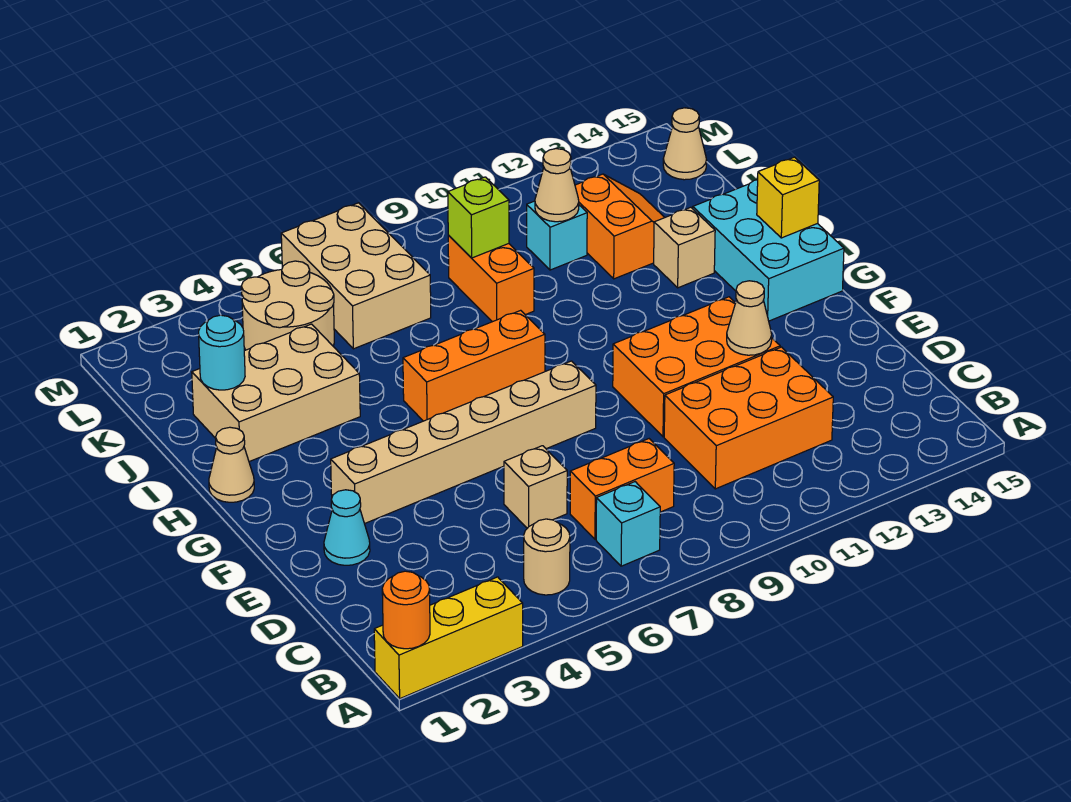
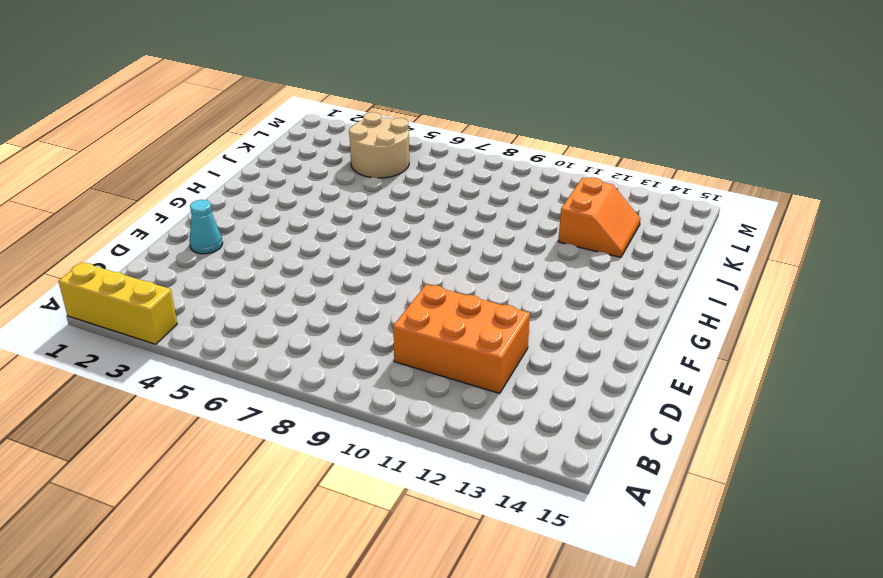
none -> tan round brick B5 level 1
none -> cyan brick B7 level 1
none -> orange brick C7:C8 level 1

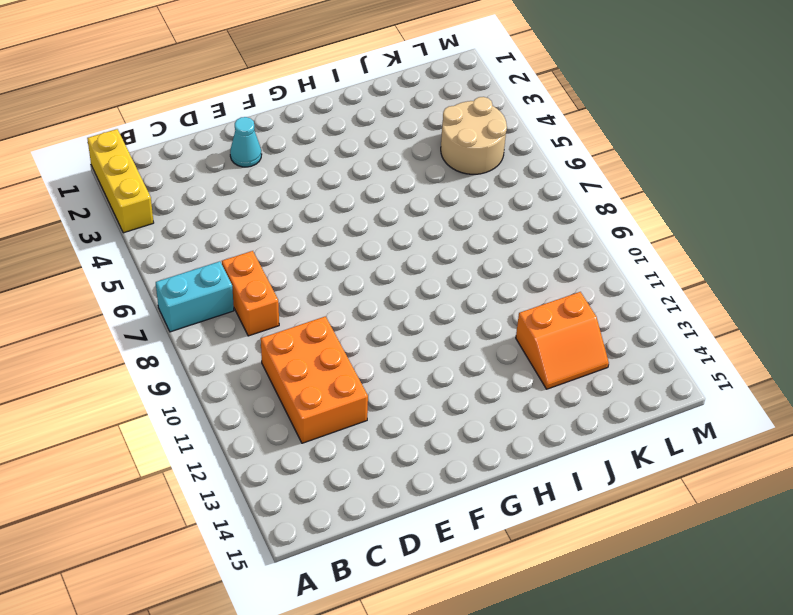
cyan brick A7:B7 level 1 -> cyan brick B7 level 1
none -> tan round brick B5 level 1
none -> tan brick D6 level 1
none -> orange brick E10:F12 level 1

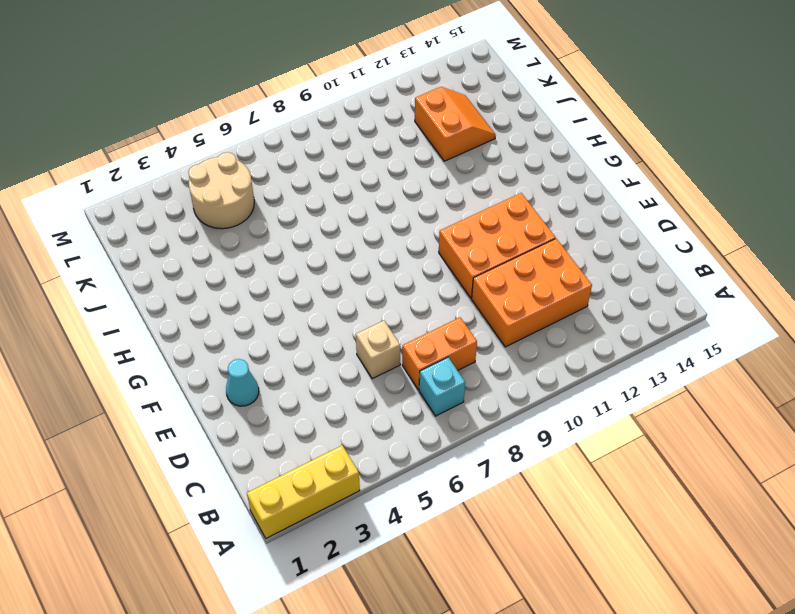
none -> tan round brick B5 level 1
none -> tan brick F3:F8 level 1
none -> cyan brick G14:I15 level 1

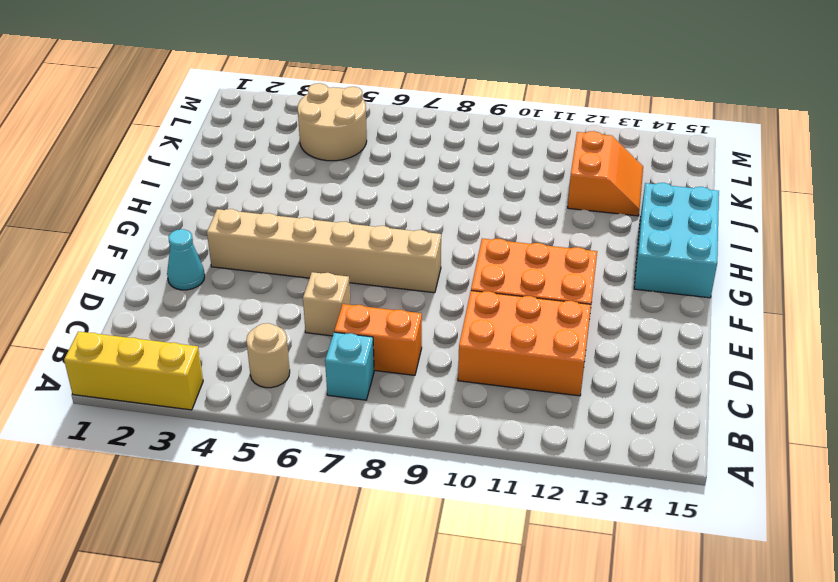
none -> tan cone H1 level 1
none -> orange brick H6:H8 level 1
none -> tan brick I2:J4 level 1

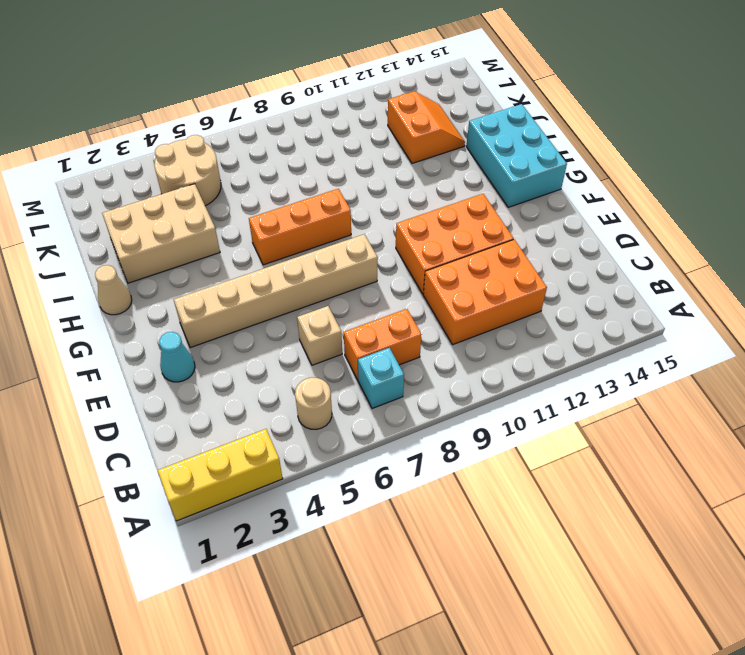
none -> tan brick I13 level 1
none -> orange brick J9:K9 level 1
none -> tan brick K6:M7 level 1

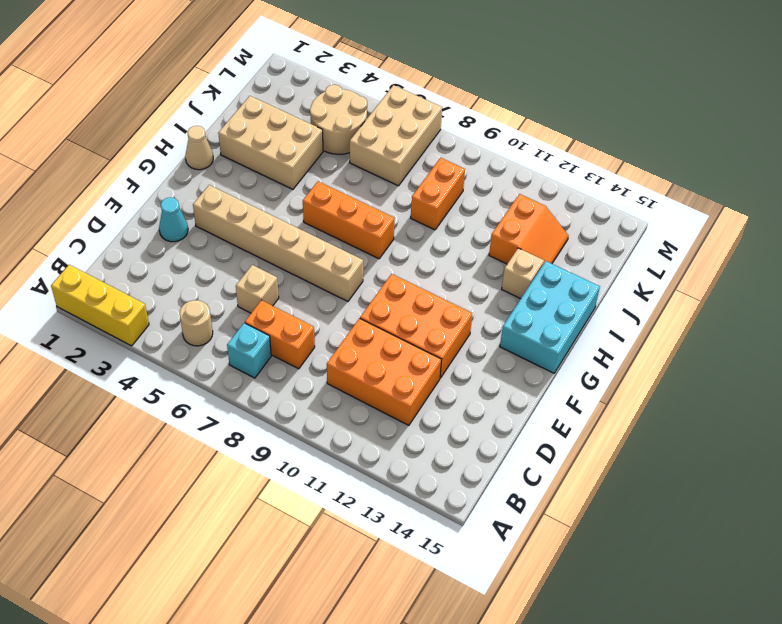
none -> cyan brick K11 level 1
none -> tan cone L15 level 1
none -> orange round brick A1 level 2

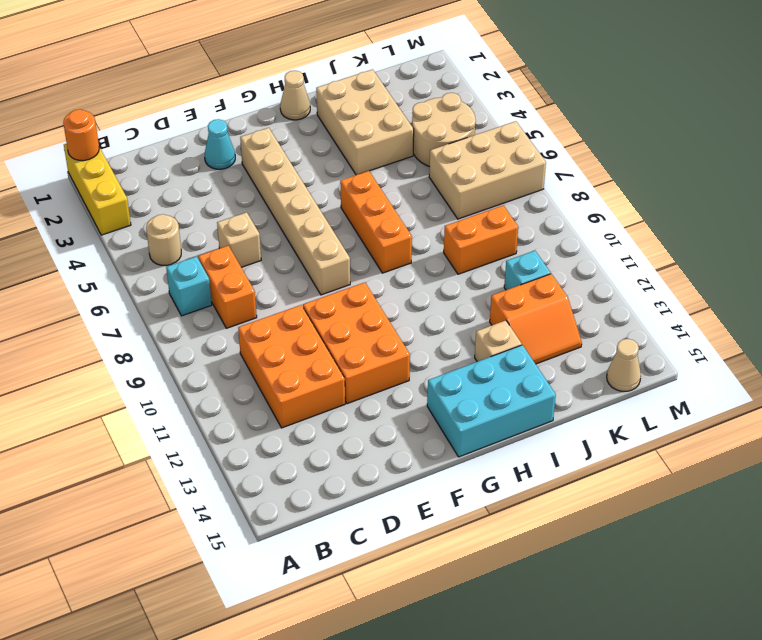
none -> tan cone E12 level 2
none -> yellow brick H15 level 2
none -> cyan round brick J2 level 2

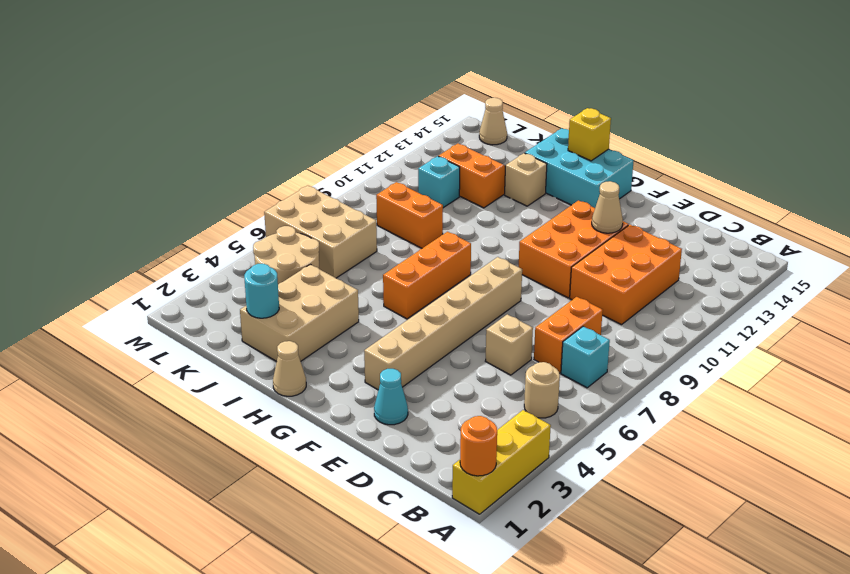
none -> lime brick K9 level 2
none -> tan cone K11 level 2

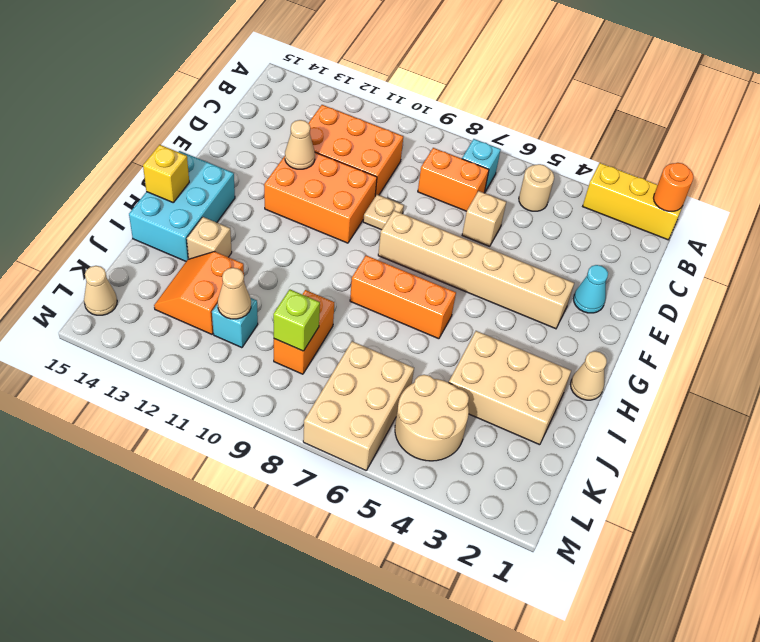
tan plate E9 level 1 -> none
none -> cyan round brick J2 level 2

